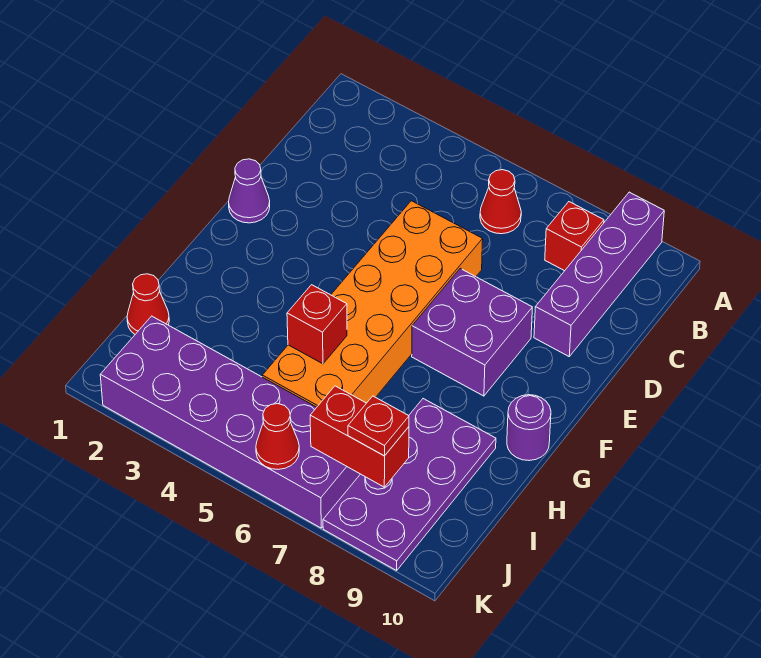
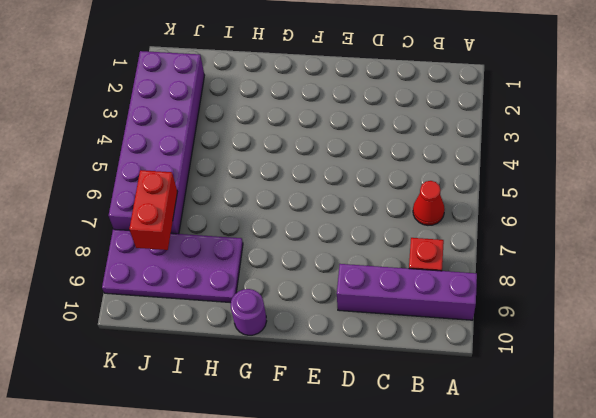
none -> orange brick D5:I6 level 1
none -> purple cone E1 level 1
none -> purple brick E7:F8 level 1

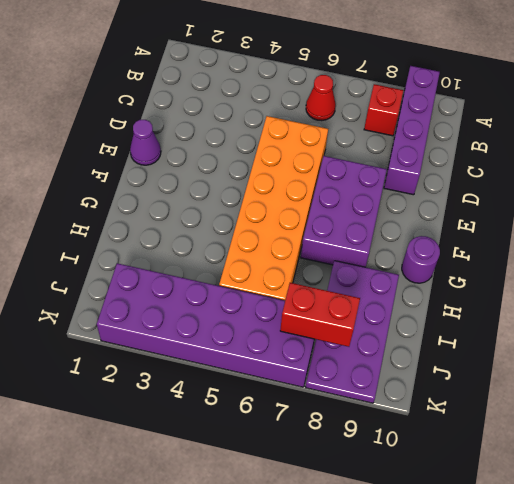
purple brick E7:G8 level 1 -> purple brick E7:F8 level 1
none -> red cone I1 level 1
none -> red brick H5 level 2
none -> red cone K6 level 2

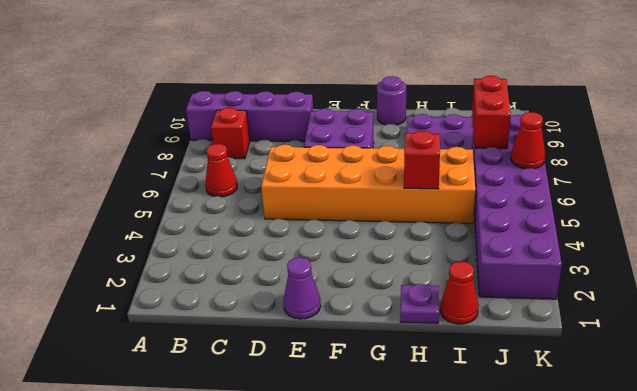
purple plate H1 level 1 -> none
none -> red plate J8 level 3

